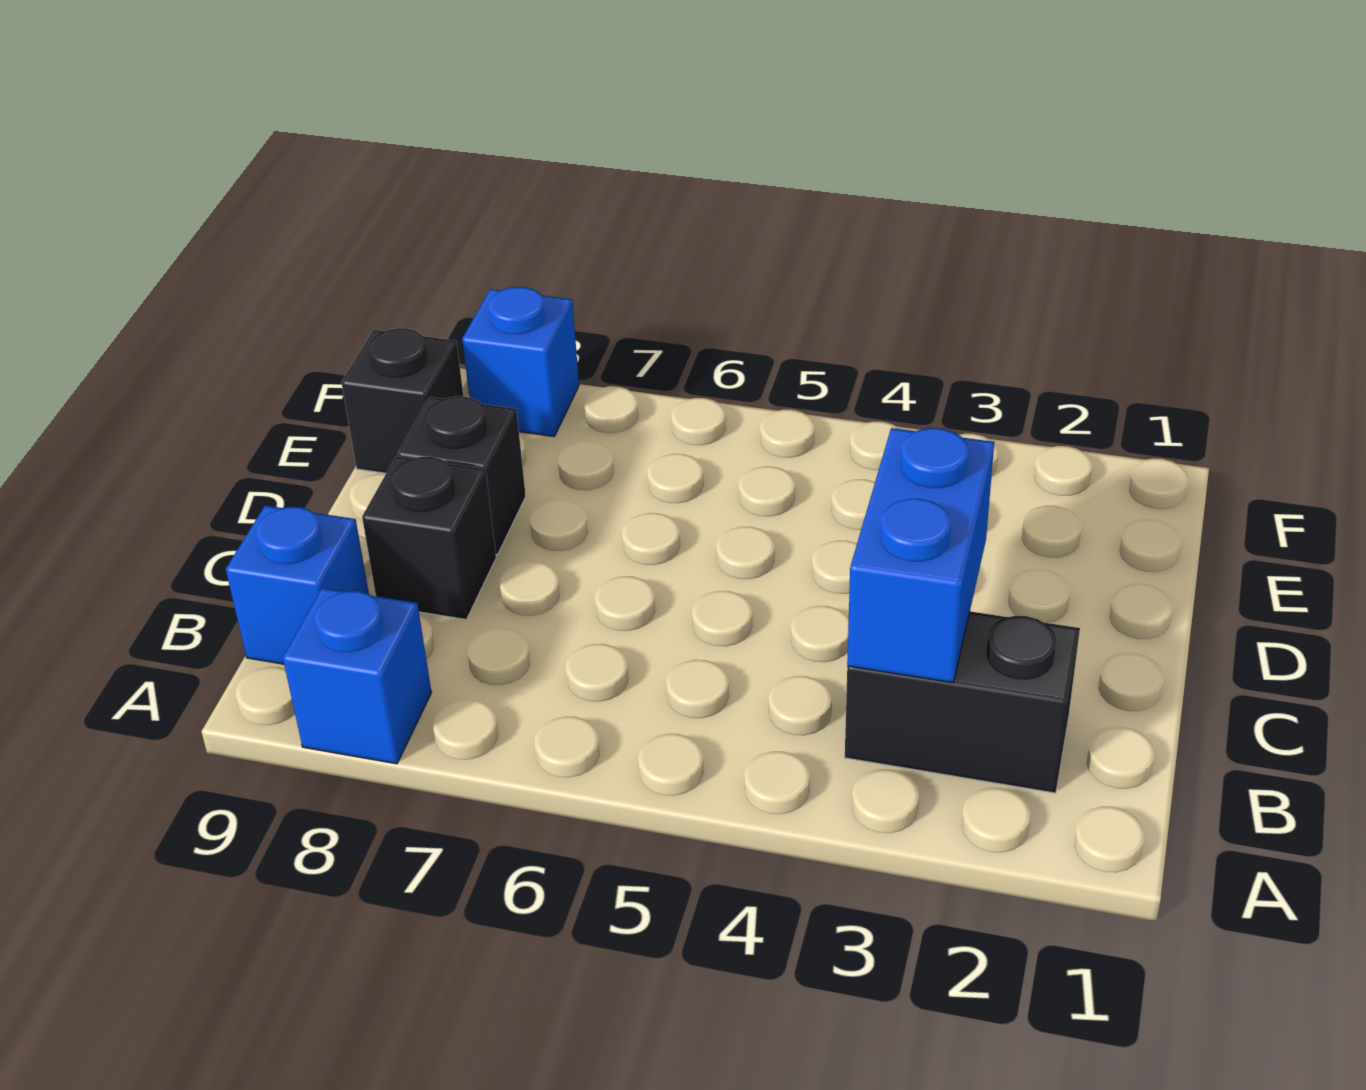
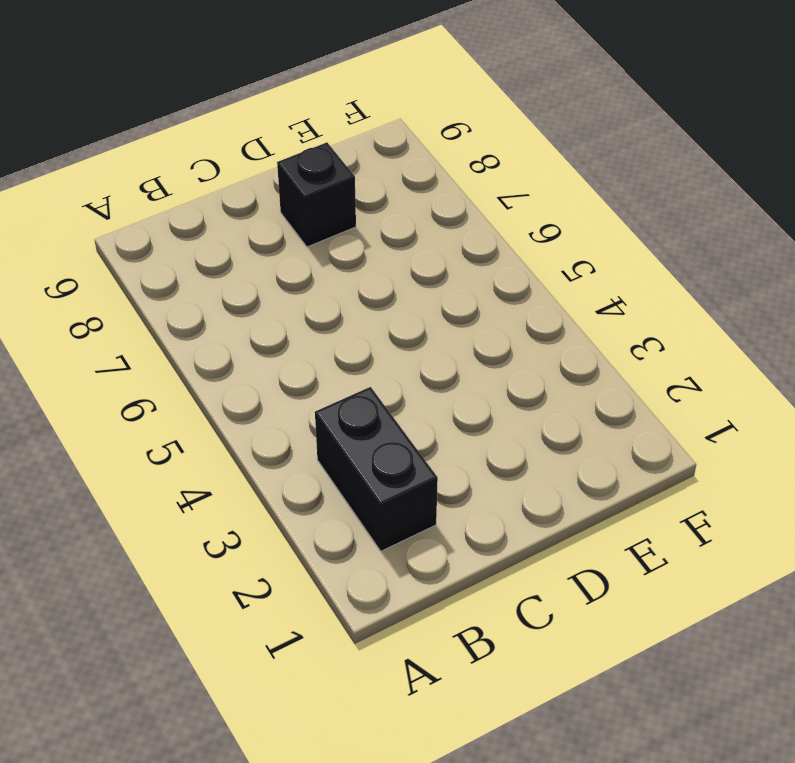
none -> blue brick A8 level 1
none -> blue brick B9 level 1

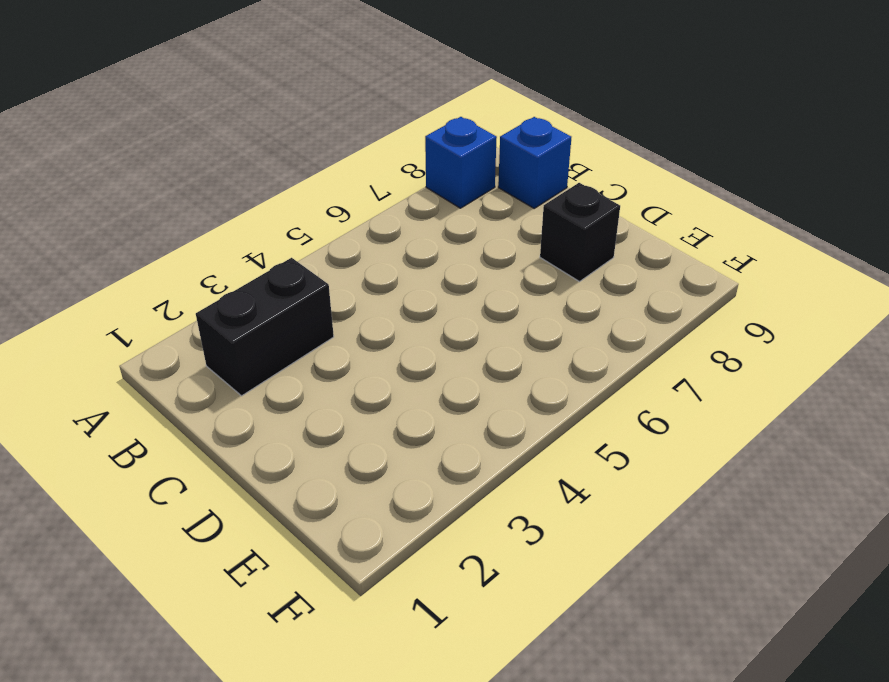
none -> black brick C8 level 1
none -> black brick E9 level 1

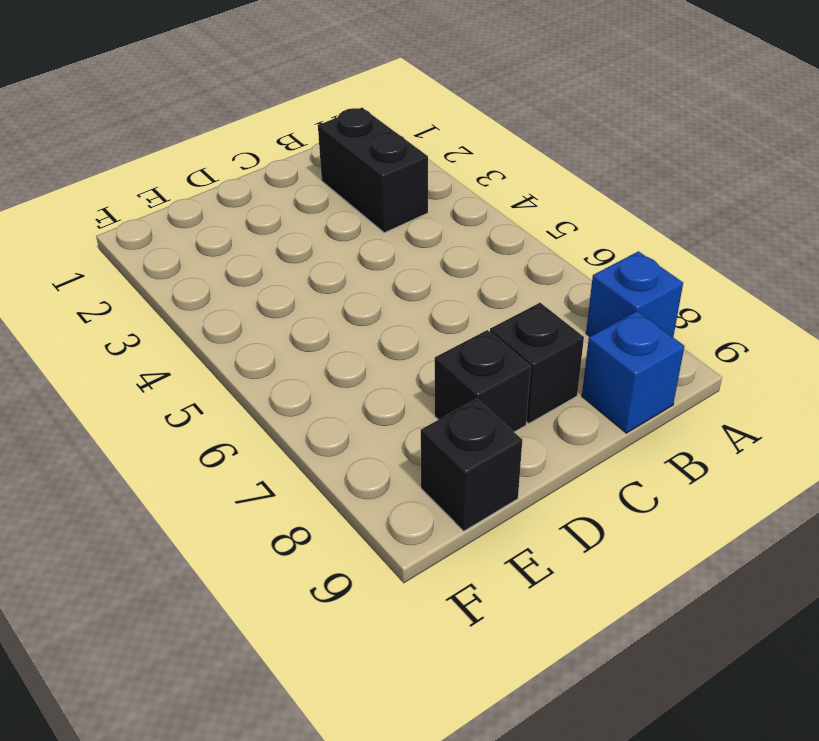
none -> blue brick F8 level 1
none -> blue brick B3:C3 level 2

